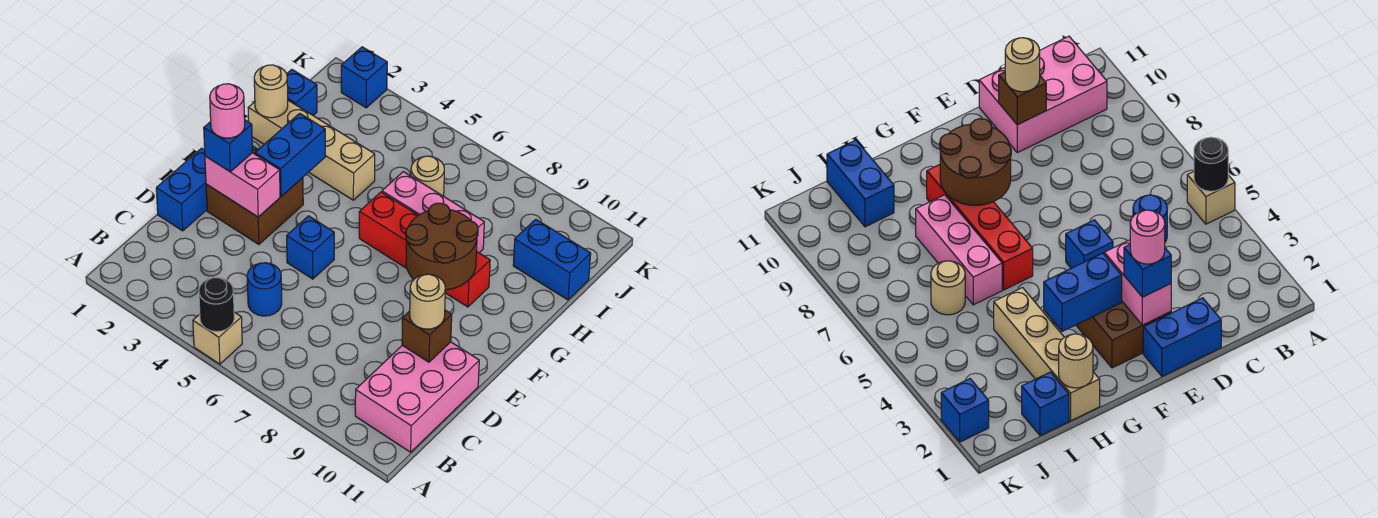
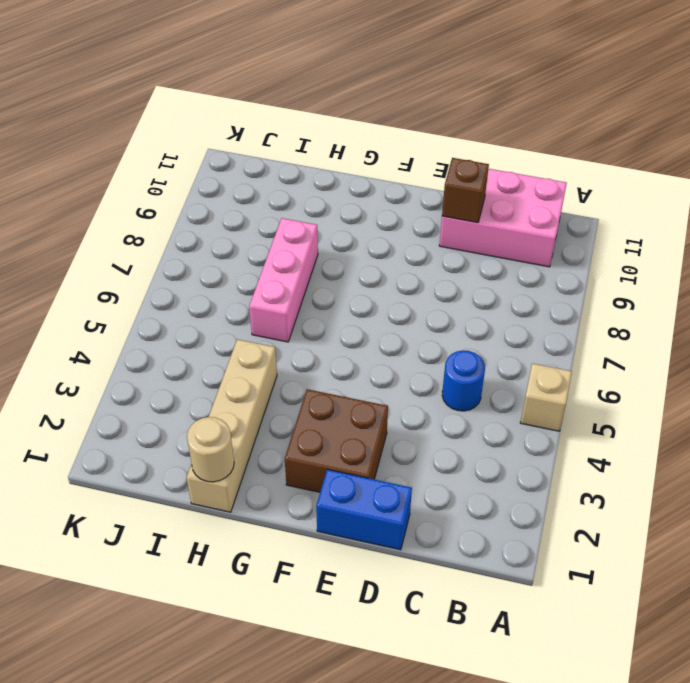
none -> blue brick E5 level 1
none -> red brick G6:G9 level 1
none -> blue brick I1 level 1

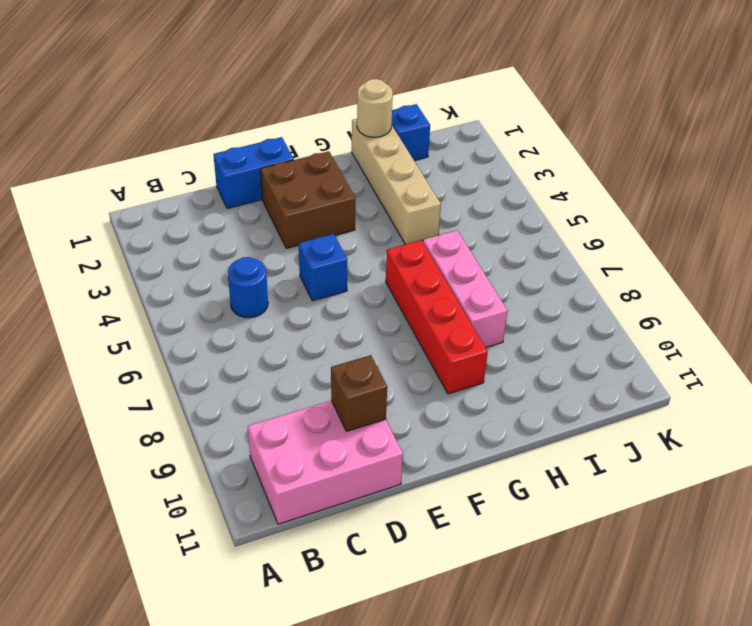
none -> tan brick A5 level 1
none -> tan round brick I6 level 1
none -> blue brick I10:I11 level 1

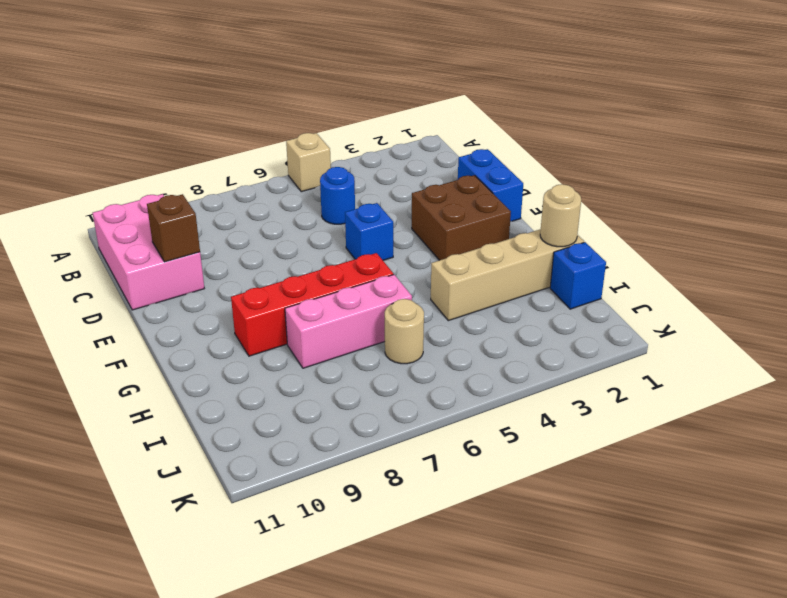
none -> blue brick I10:I11 level 1
none -> blue brick K2 level 1
none -> black round brick A5 level 2

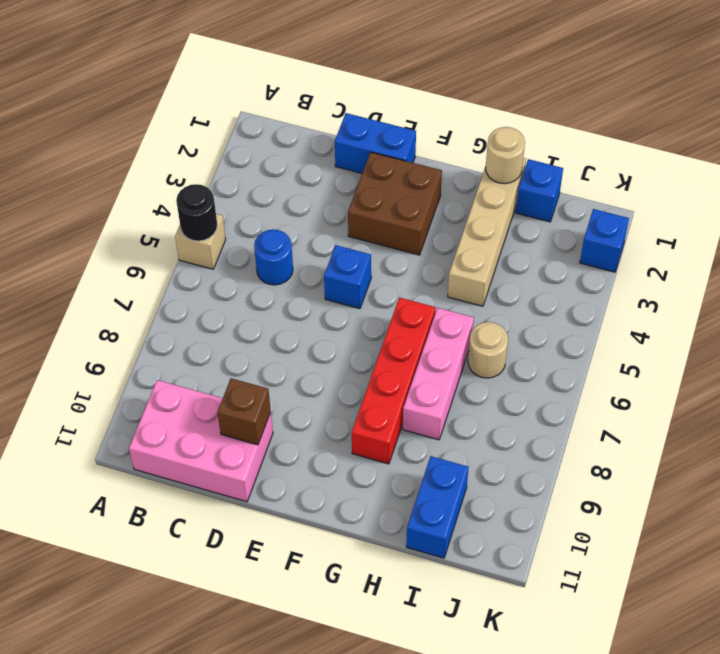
none -> pink brick E2:E3 level 2
none -> blue brick F3:G3 level 2
none -> brown round brick F8:G9 level 2

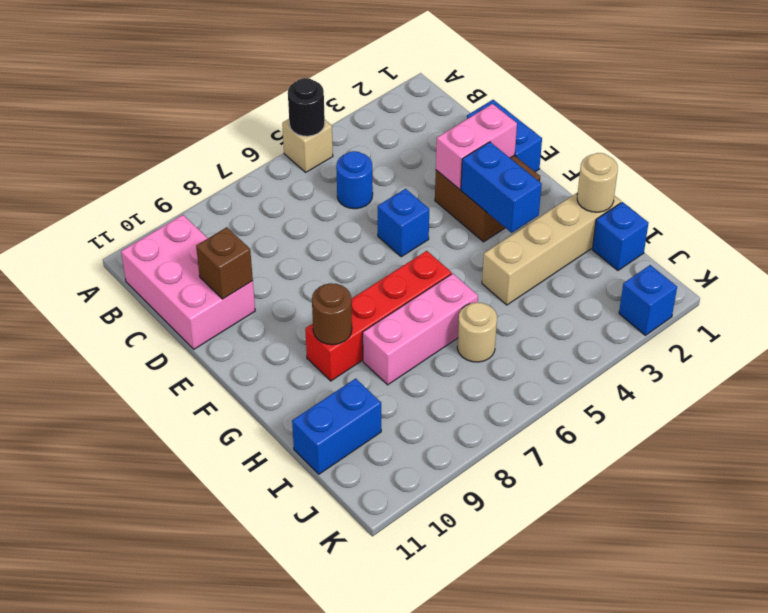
brown round brick G9 level 2 -> brown round brick F8:G9 level 2
none -> tan round brick D10 level 3
none -> blue brick E2 level 3
none -> pink round brick E2 level 4

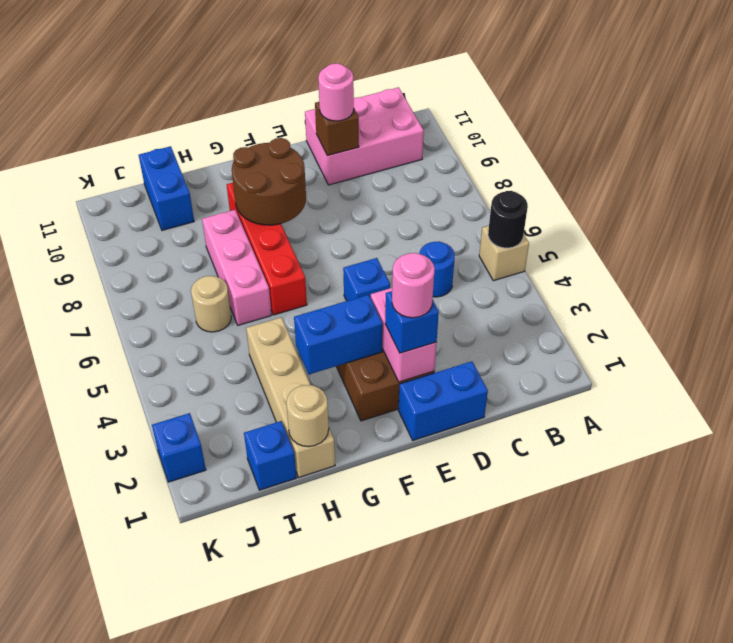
pink round brick D10 level 3 -> tan round brick D10 level 3

